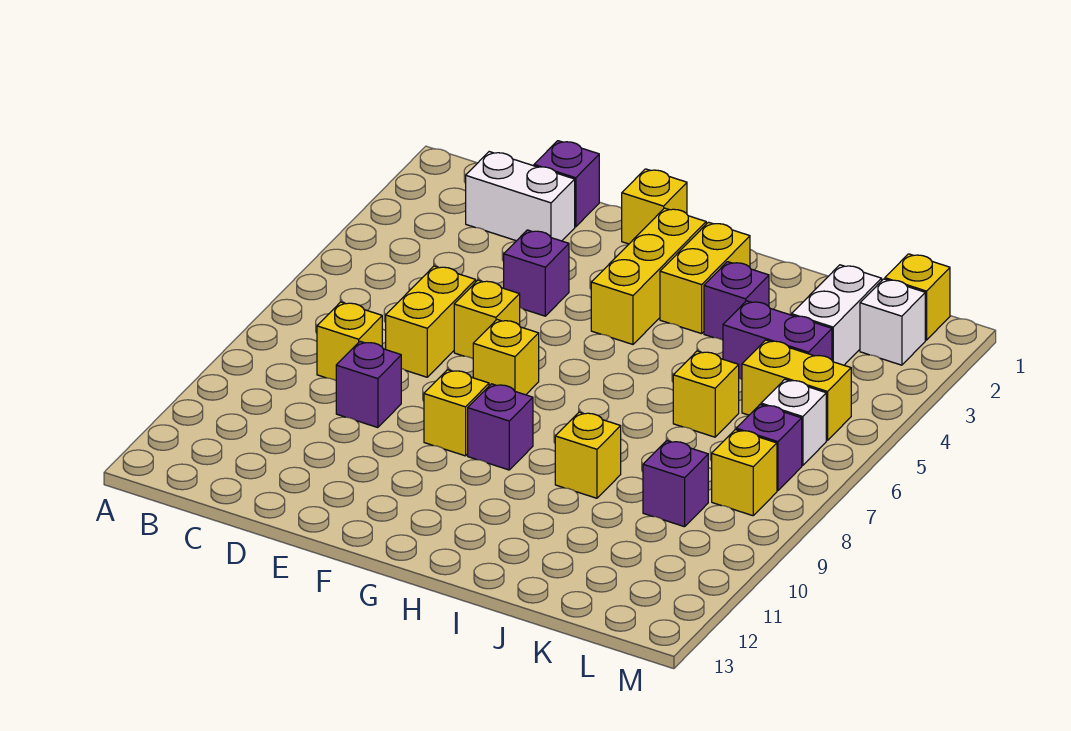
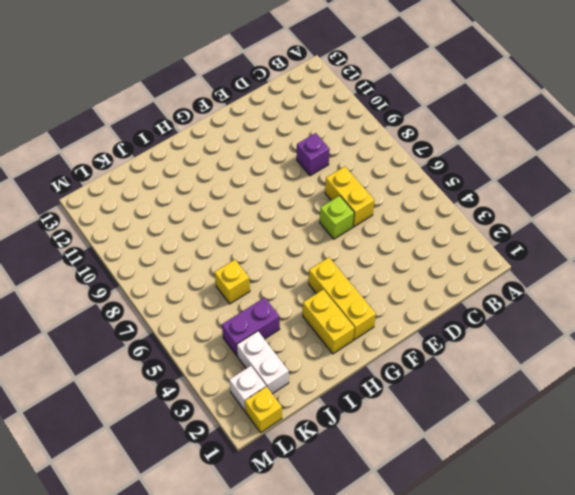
lime brick E6 level 1 -> yellow brick E6 level 1
none -> white brick C2:D2 level 1
none -> yellow brick C8 level 1
none -> purple brick D1 level 1

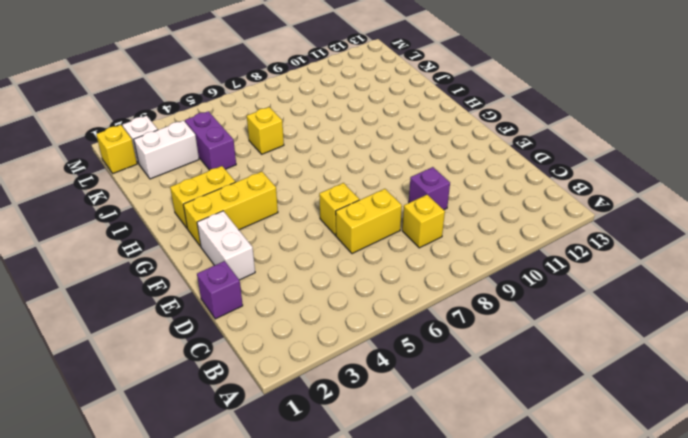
white brick E2:F2 level 1 -> white brick C2:D2 level 1
none -> purple brick E4 level 1
none -> yellow brick F1 level 1
none -> yellow brick F7 level 1

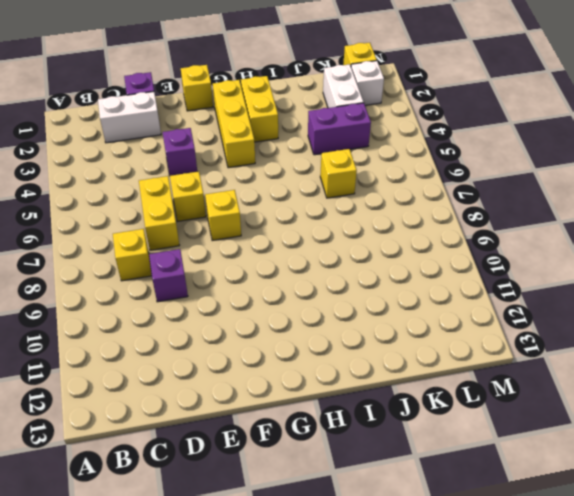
none -> yellow brick F9 level 1
none -> purple brick G9 level 1
none -> purple brick I3 level 1

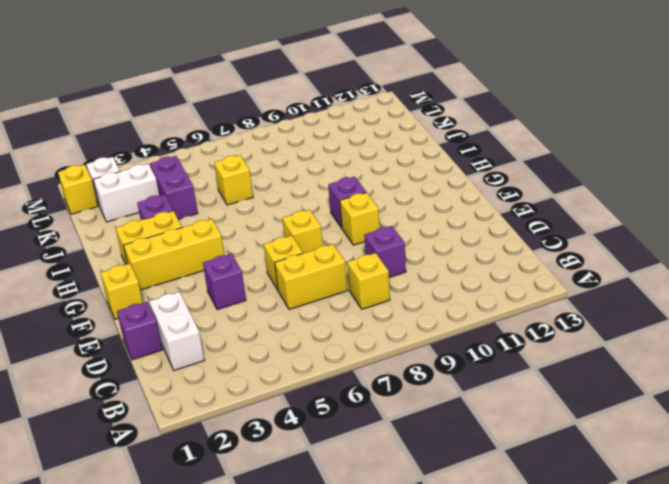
none -> yellow brick I9 level 1
none -> yellow brick K5:L5 level 1
none -> purple brick K9 level 1

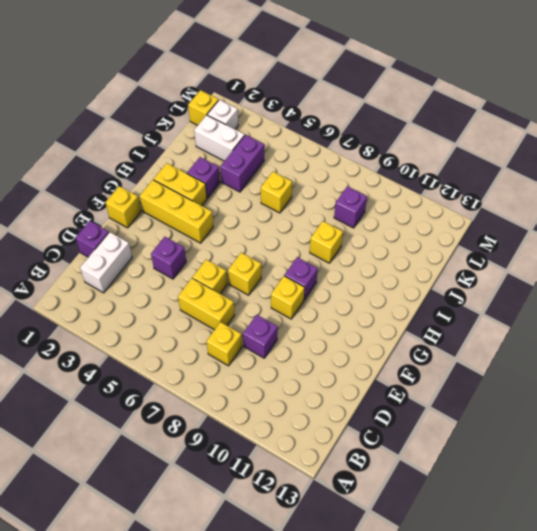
none -> yellow brick K5:L5 level 1
none -> white brick L6 level 1
none -> purple brick L7 level 1

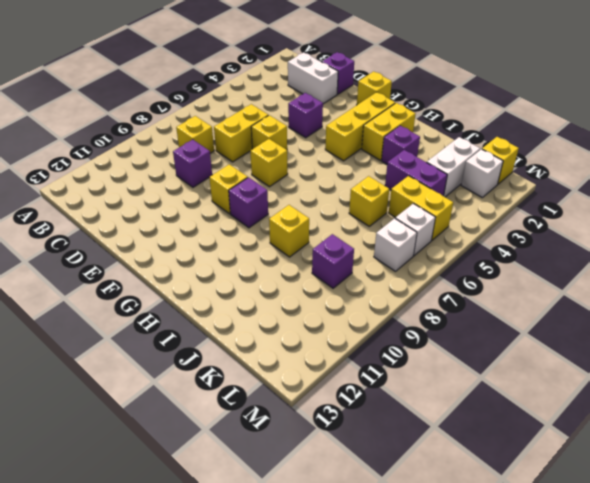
white brick L7 level 1 -> purple brick L7 level 1
none -> yellow brick L8 level 1

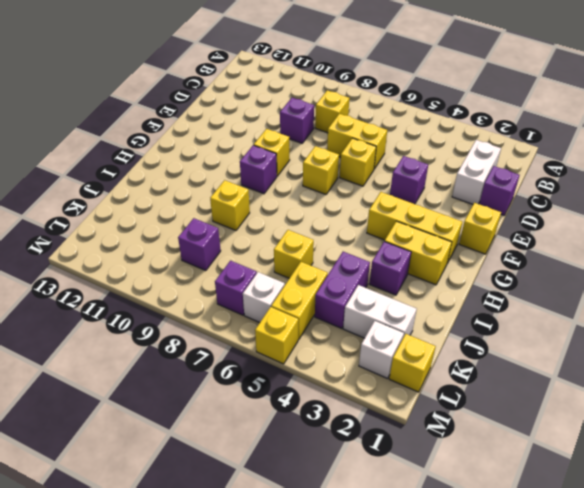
yellow brick M5 level 1 -> yellow brick L8 level 1

